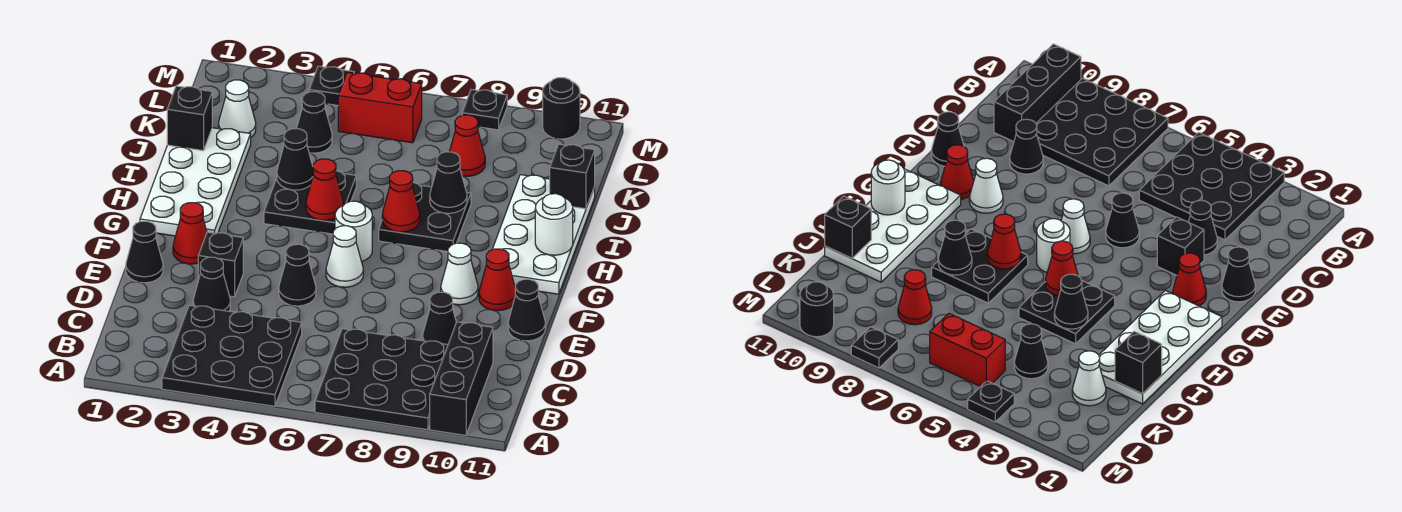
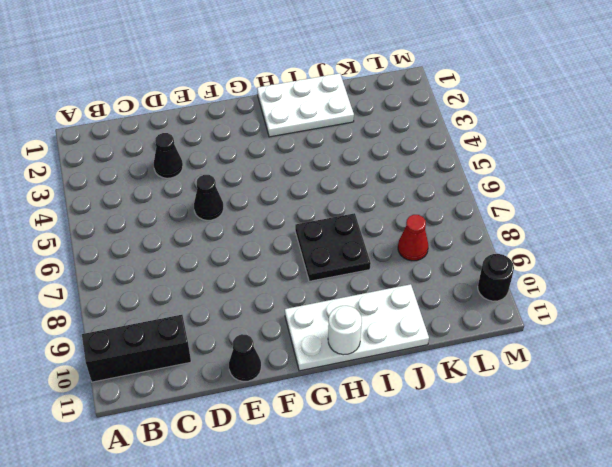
white plate H1:J2 level 1 -> white plate G1:J2 level 1
none -> black plate A3:C5 level 1
none -> black plate A7:C9 level 1
none -> black cone D9 level 1
none -> black cone E1 level 1

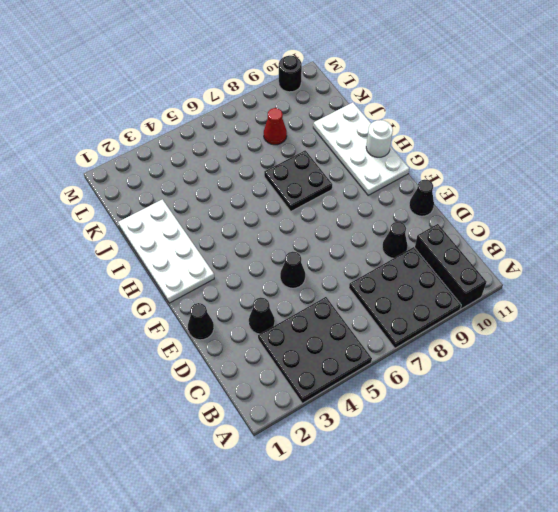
none -> black brick E3 level 1
none -> red cone F2 level 1
none -> white cone F6 level 1
none -> white cone F9 level 1

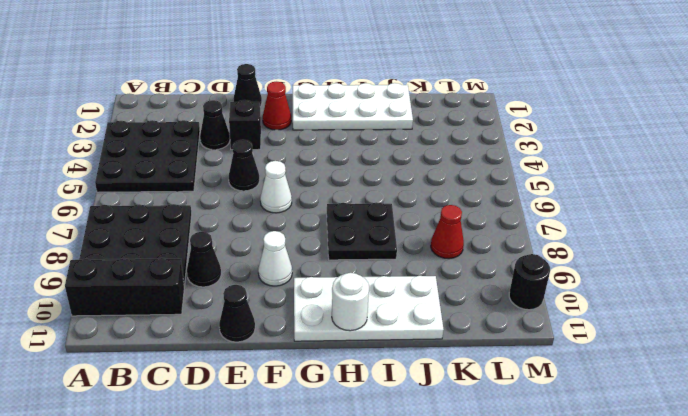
none -> red cone F10 level 1
none -> white round brick G6 level 1
none -> black plate H4:I5 level 1
none -> white cone K2 level 1

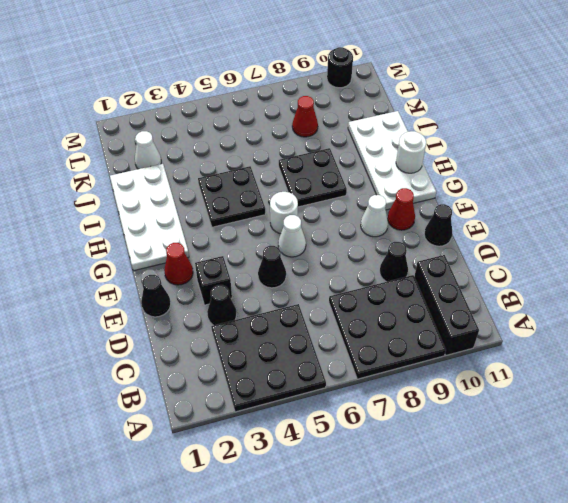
none -> black cone K4 level 1
none -> red brick L5:L6 level 1
none -> black plate M4 level 1
none -> black plate M8 level 1

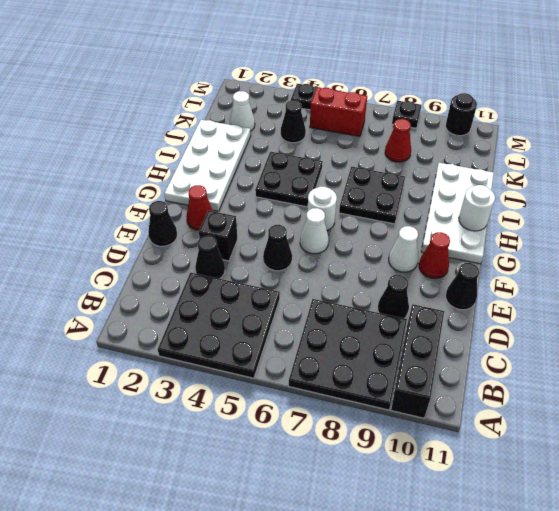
none -> red cone H5 level 2
none -> red cone H7 level 2
none -> black cone I4 level 2
none -> black cone I8 level 2

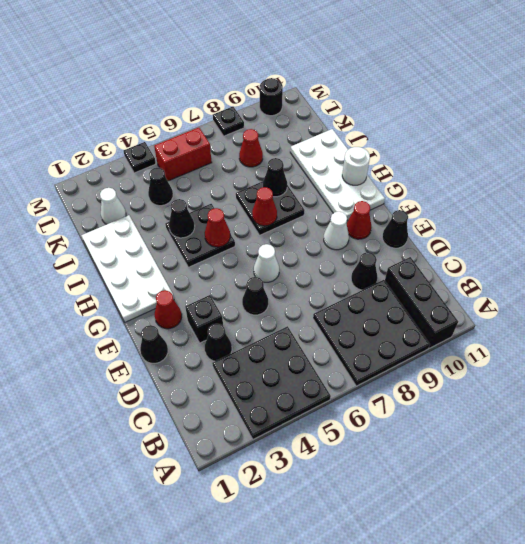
none -> white round brick G6 level 1
none -> black brick J1 level 2
none -> black brick J11 level 2

